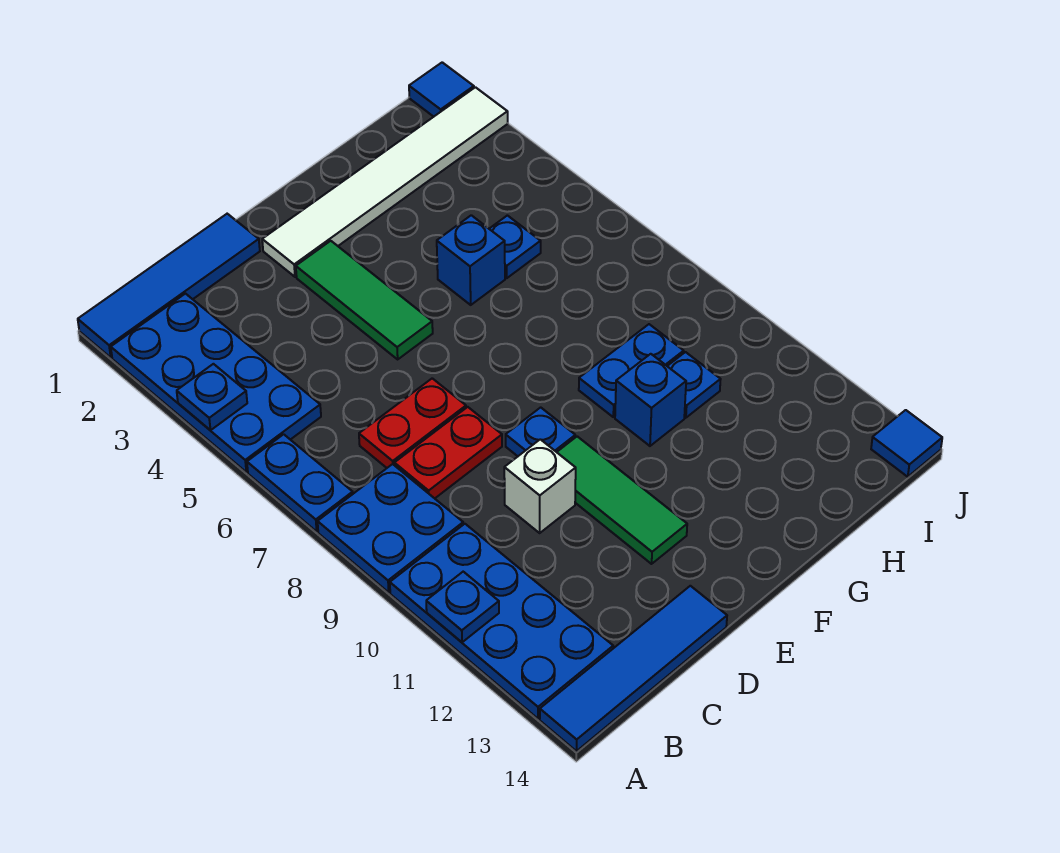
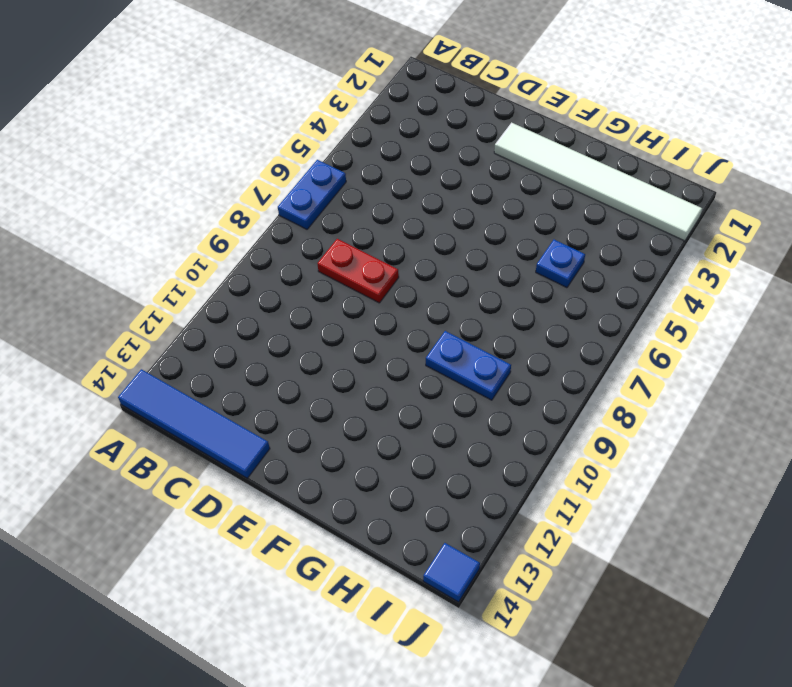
none -> blue tile A1:D1 level 1
none -> blue plate A2:B5 level 1
none -> blue plate A8:B9 level 1

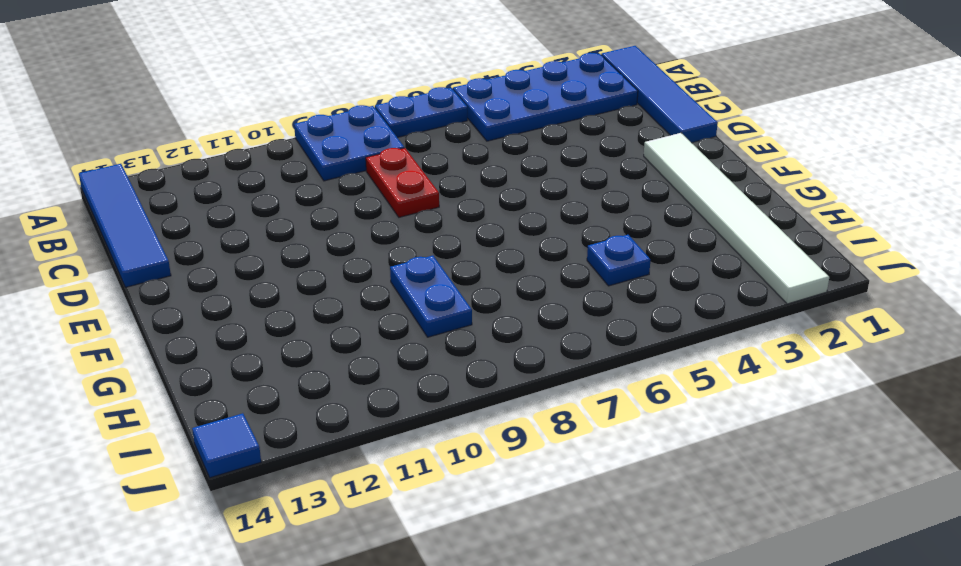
none -> blue plate A10:B13 level 1
none -> red plate C7:D7 level 1
none -> white brick D10 level 1

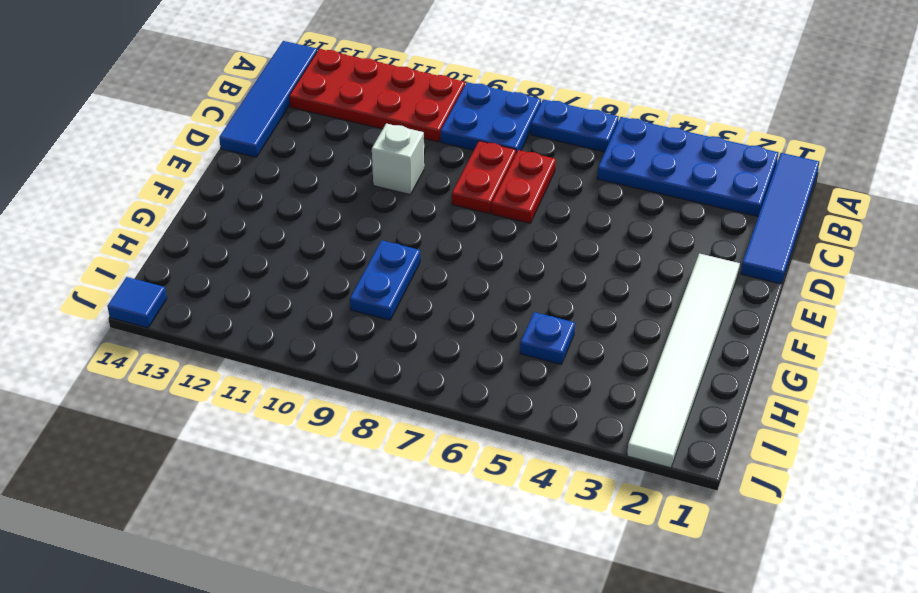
red plate A10:B13 level 1 -> blue plate A10:B13 level 1
none -> green tile E3:E5 level 1
none -> blue plate E9 level 1
none -> green tile E10:E12 level 1

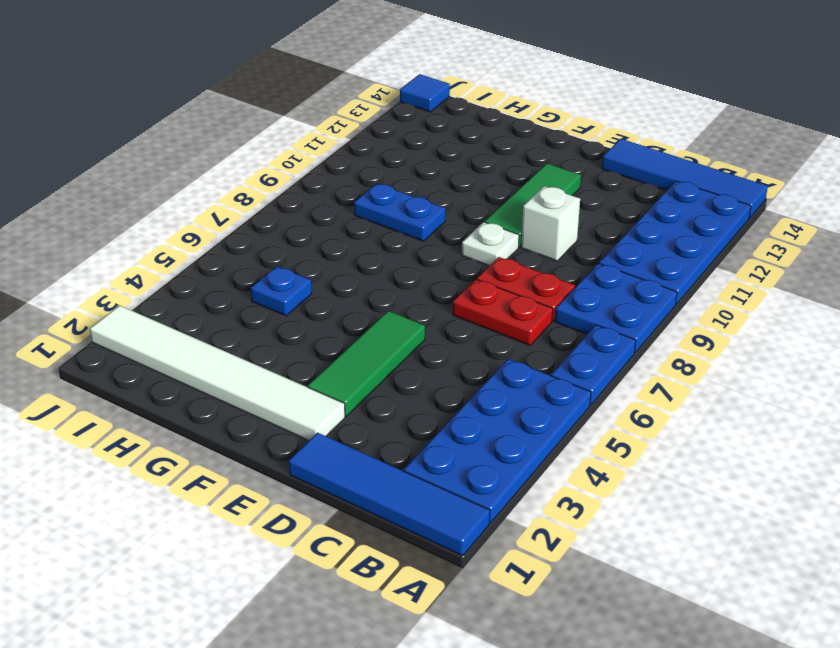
white plate E9 level 1 -> blue plate E9 level 1
none -> blue brick G5 level 1
none -> blue brick G10 level 1
none -> blue plate H10 level 1

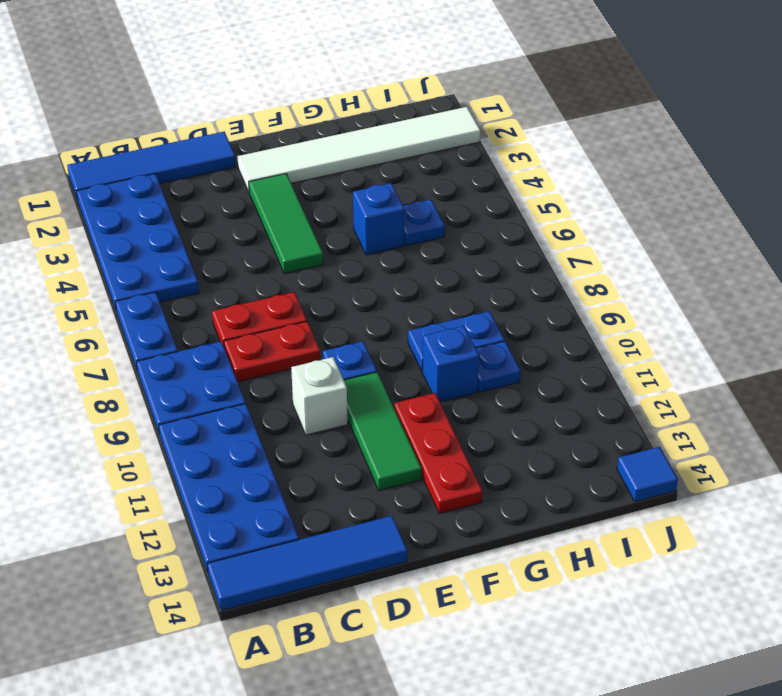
red plate F11:F13 level 1 -> none
none -> blue tile J1 level 1
none -> blue plate A4 level 2
none -> blue plate A11 level 2

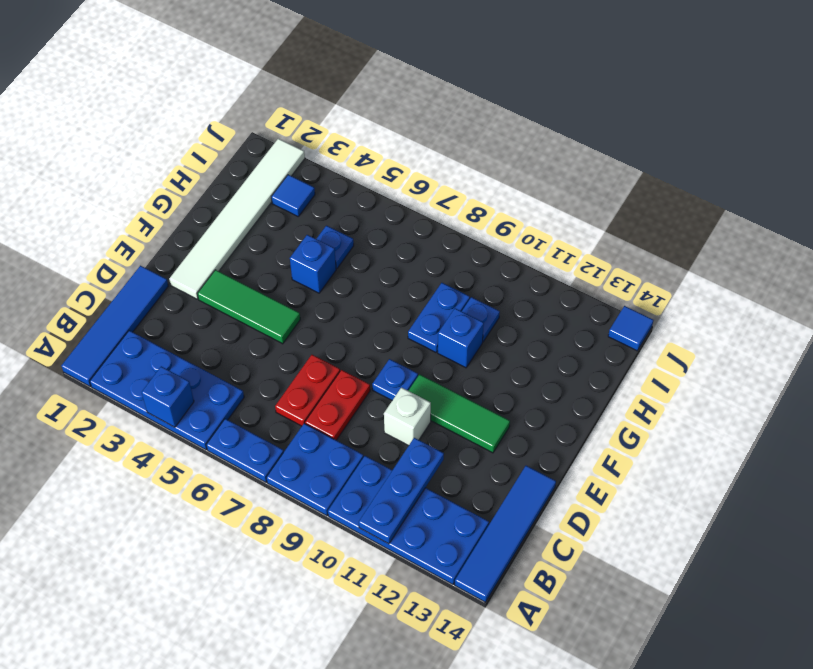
blue brick A4 level 2 -> blue plate A4 level 2
blue plate A11:C11 level 2 -> blue plate A11 level 2
blue tile I3 level 1 -> blue tile J1 level 1

